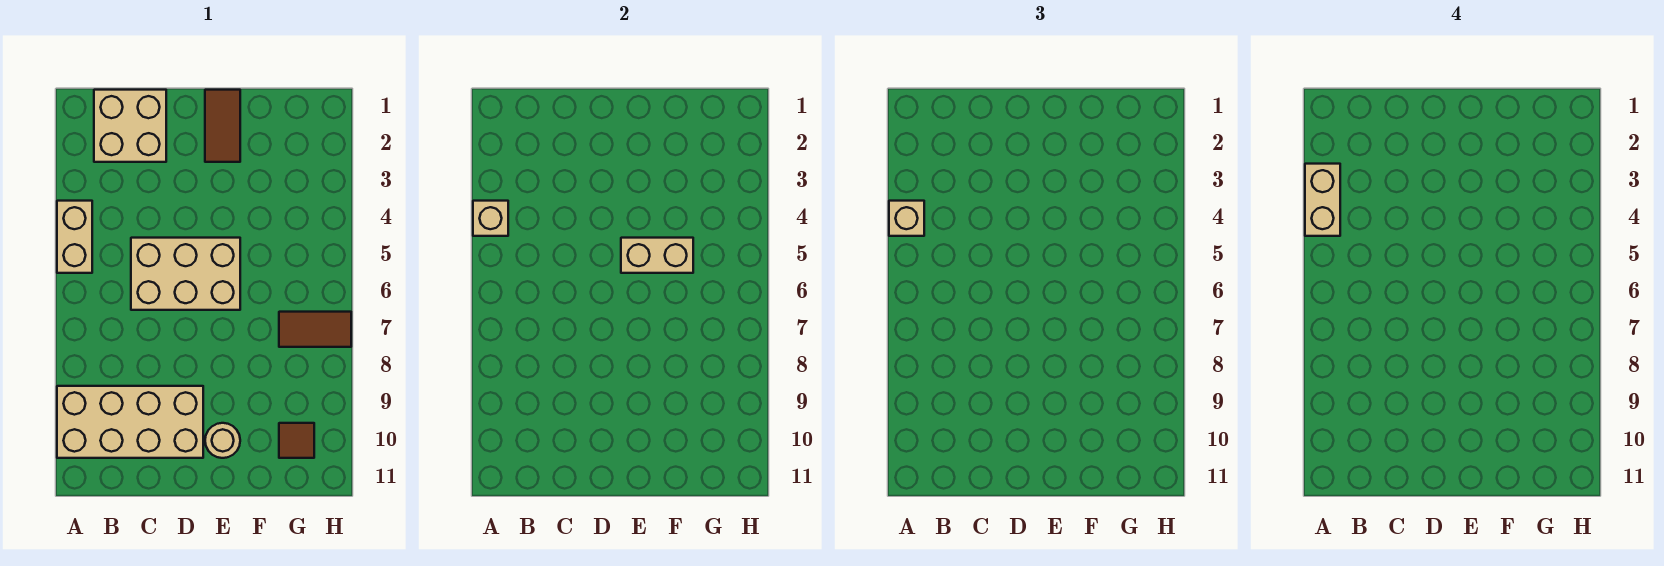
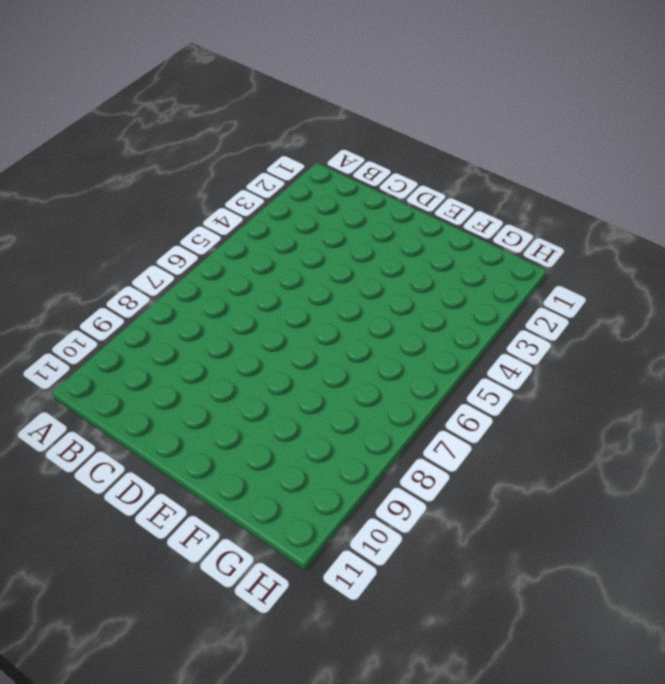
none -> tan brick A4:A5 level 1
none -> tan brick A9:D10 level 1
none -> tan brick B1:C2 level 1

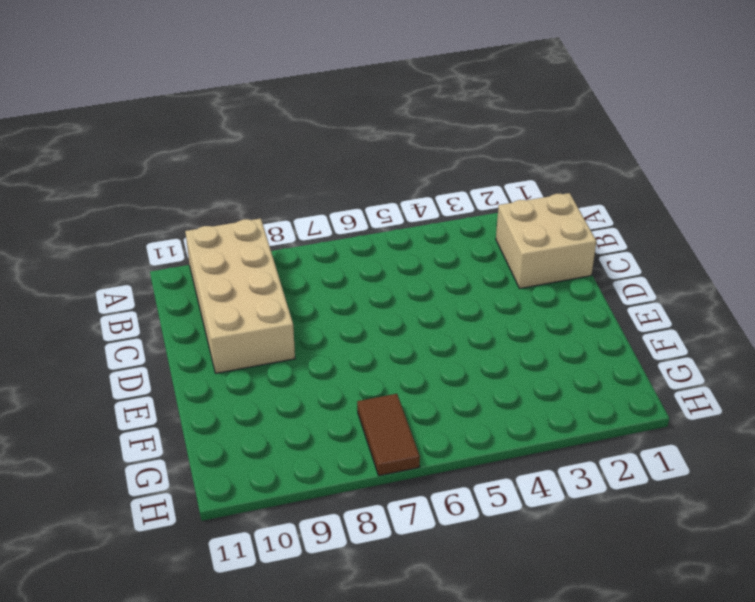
none -> tan brick A4:A5 level 1
none -> tan brick C5:E6 level 1
none -> brown tile E1:E2 level 1

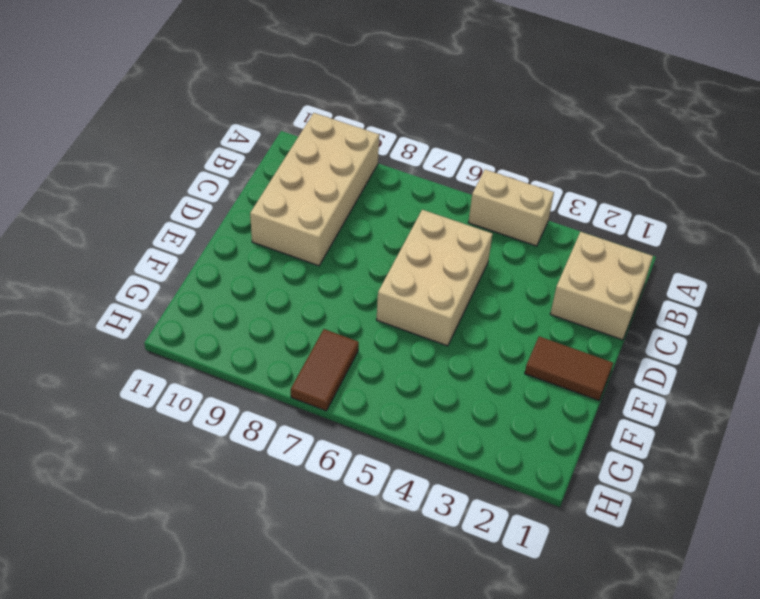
none -> tan round brick E10 level 1
none -> brown tile G10 level 1
none -> tan brick A4 level 2

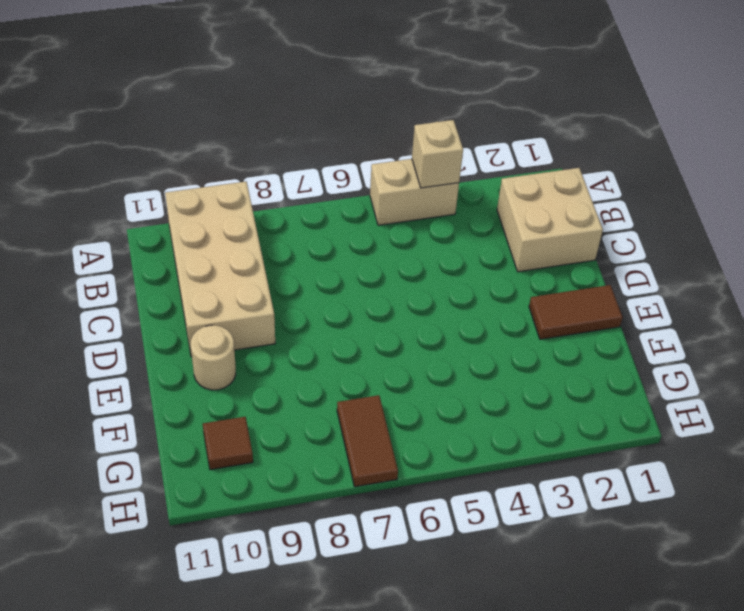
none -> tan brick C5:E6 level 1
none -> tan brick E5:F5 level 2
none -> tan brick A4 level 3

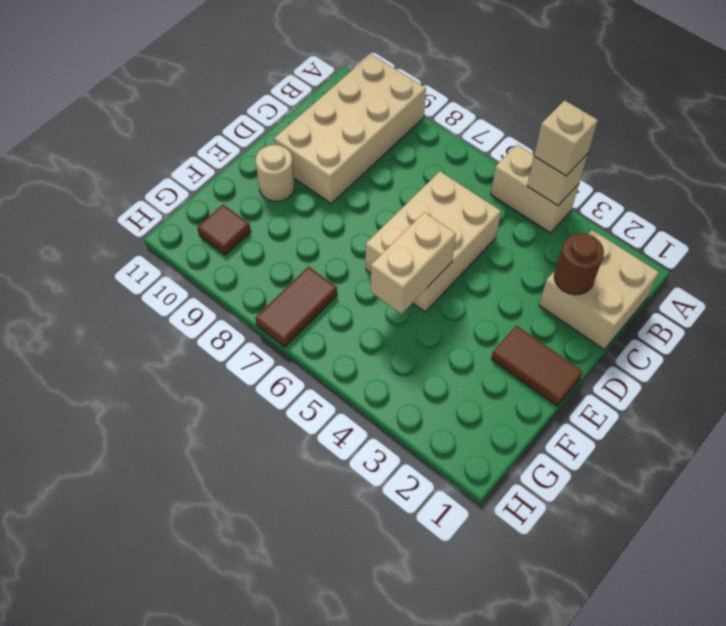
brown round brick C2 level 2 -> none
none -> tan brick A3:A4 level 4

